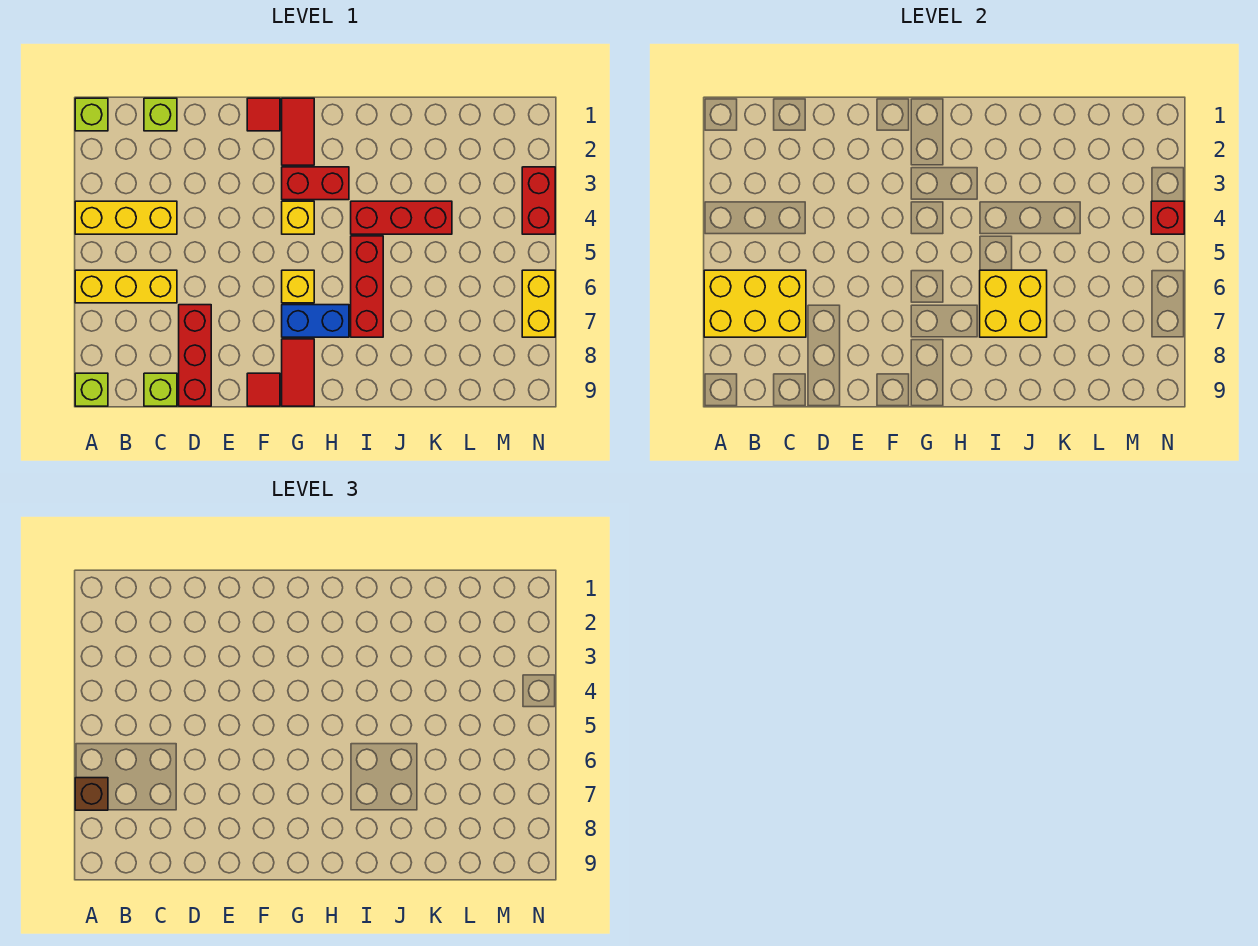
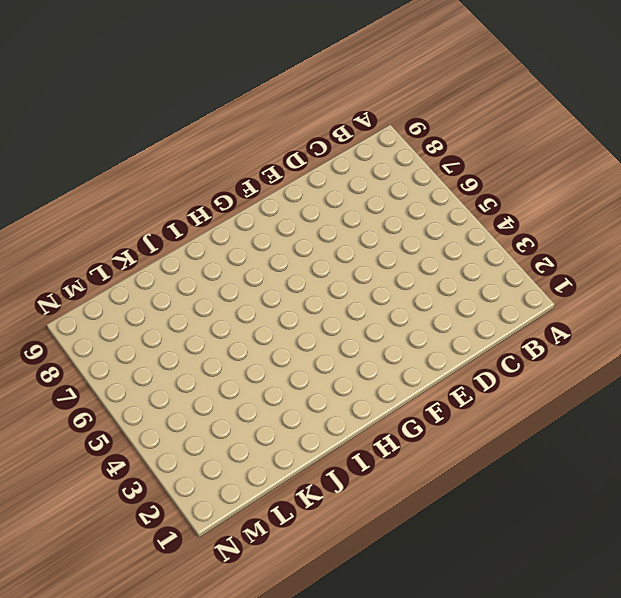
none -> lime brick A1 level 1
none -> yellow brick A4:C4 level 1
none -> yellow brick A6:C6 level 1

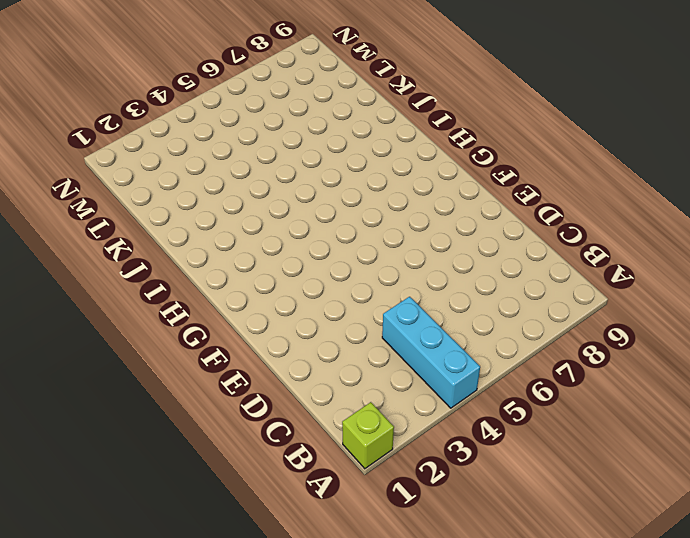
cyan brick A4:C4 level 1 -> yellow brick A4:C4 level 1
none -> yellow brick A6:C6 level 1
none -> lime brick A9 level 1
none -> lime brick C1 level 1

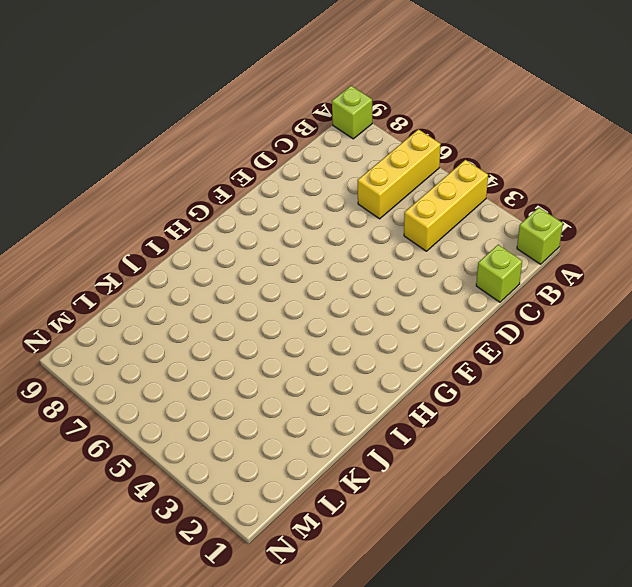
none -> lime brick C9 level 1
none -> red brick D7:D9 level 1
none -> red tile F1 level 1

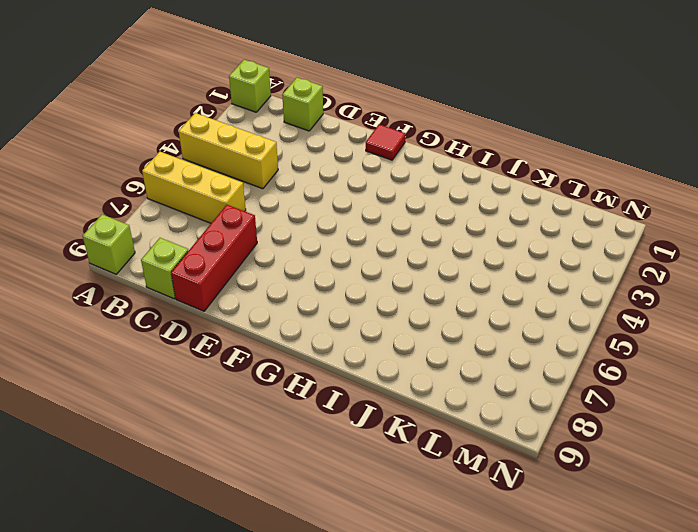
none -> red tile F9 level 1
none -> red tile G1:G2 level 1
none -> red brick G3:H3 level 1

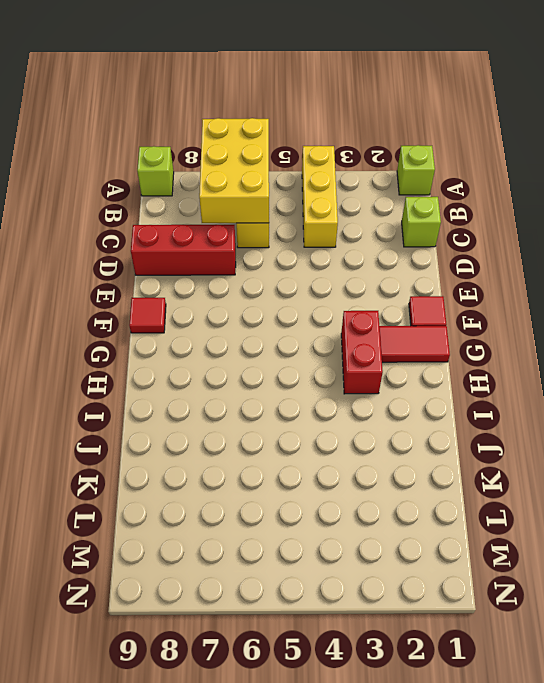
none -> lime brick C9 level 1
none -> yellow brick G4 level 1
none -> yellow brick G6 level 1

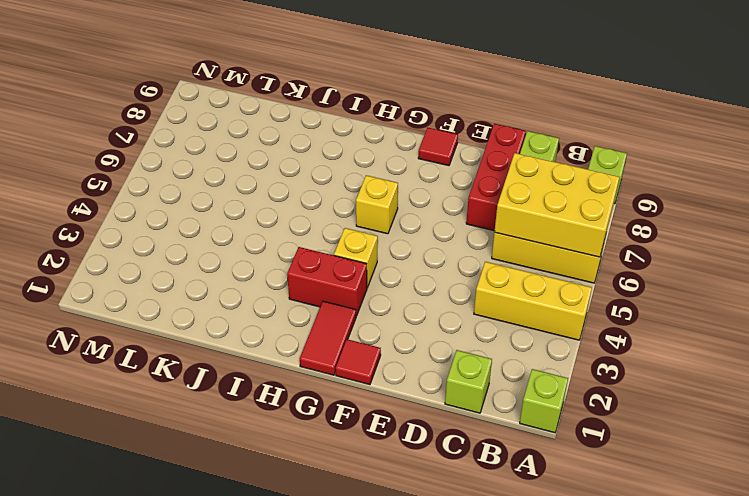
none -> blue brick G7:H7 level 1
none -> red tile G8:G9 level 1
none -> red brick I4:K4 level 1

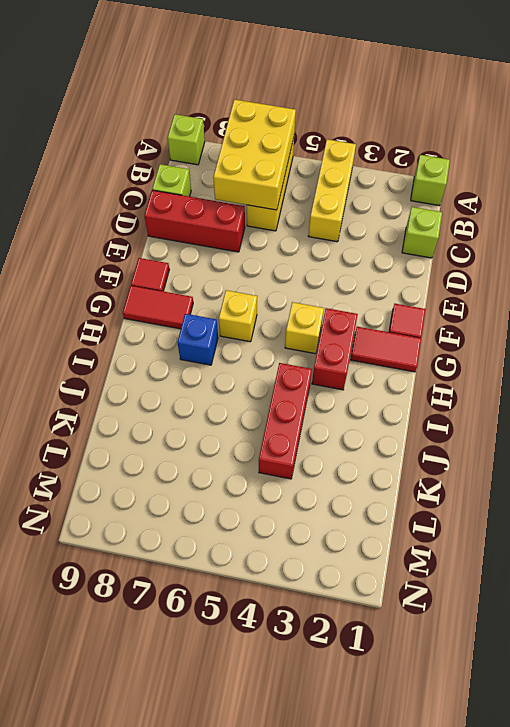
blue brick H7 level 1 -> blue brick G7:H7 level 1
none -> red brick I5:I7 level 1
none -> red brick N3:N4 level 1
none -> yellow brick N6:N7 level 1

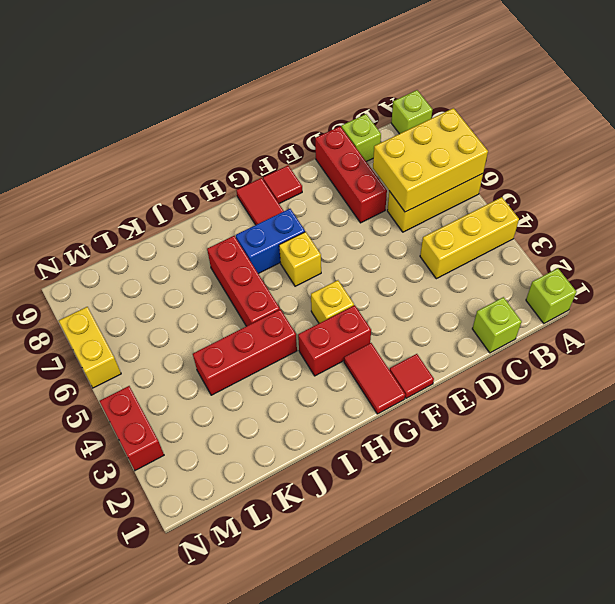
none -> yellow brick I6:J7 level 2
none -> red brick N4 level 2
none -> brown brick A7 level 3

